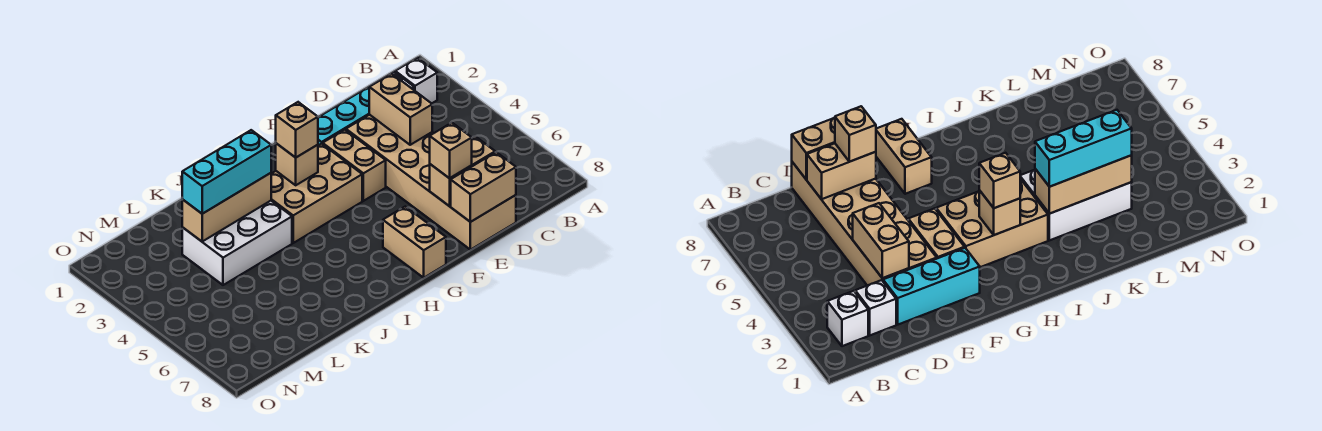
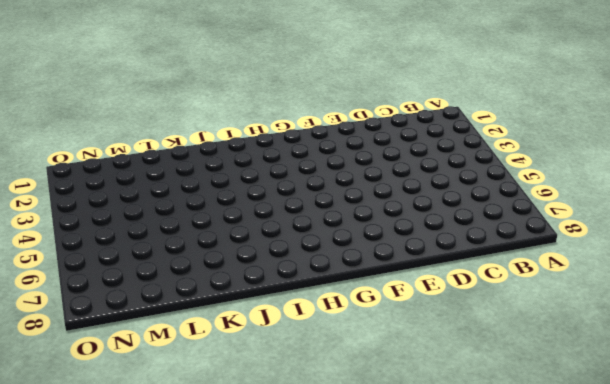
none -> white brick B2 level 1
none -> white brick C2 level 1
none -> cyan brick D2:F2 level 1

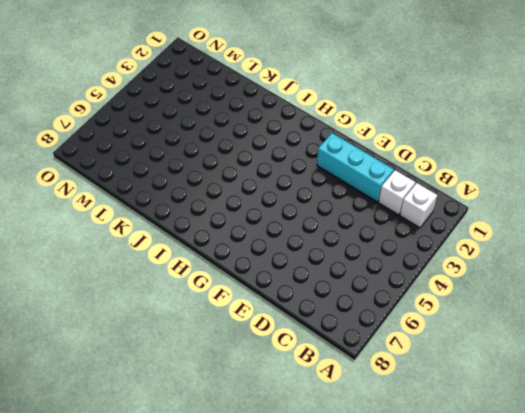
none -> tan brick D3:E8 level 1
none -> tan brick F3:F4 level 1
none -> tan brick G3:I4 level 1

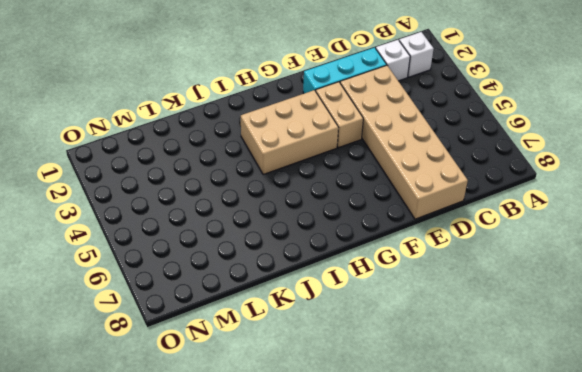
none -> tan brick G7:G8 level 1
none -> white brick J3:L4 level 1
none -> tan brick D3:D4 level 2

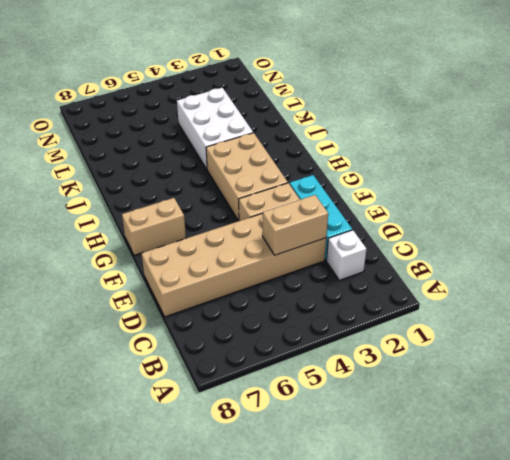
none -> white brick B2 level 1
none -> tan brick D7:E7 level 2
none -> tan brick D8:E8 level 2

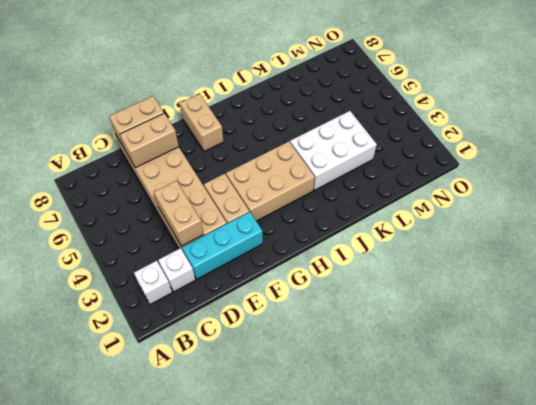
none -> tan brick H3 level 2
none -> tan brick J3:L3 level 2
none -> tan brick E7 level 3

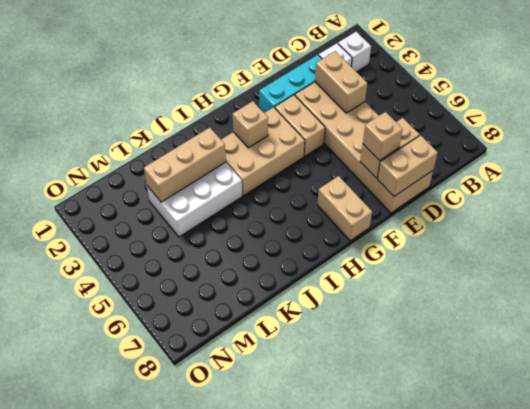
none -> tan brick H3 level 3
none -> cyan brick J3:L3 level 3

